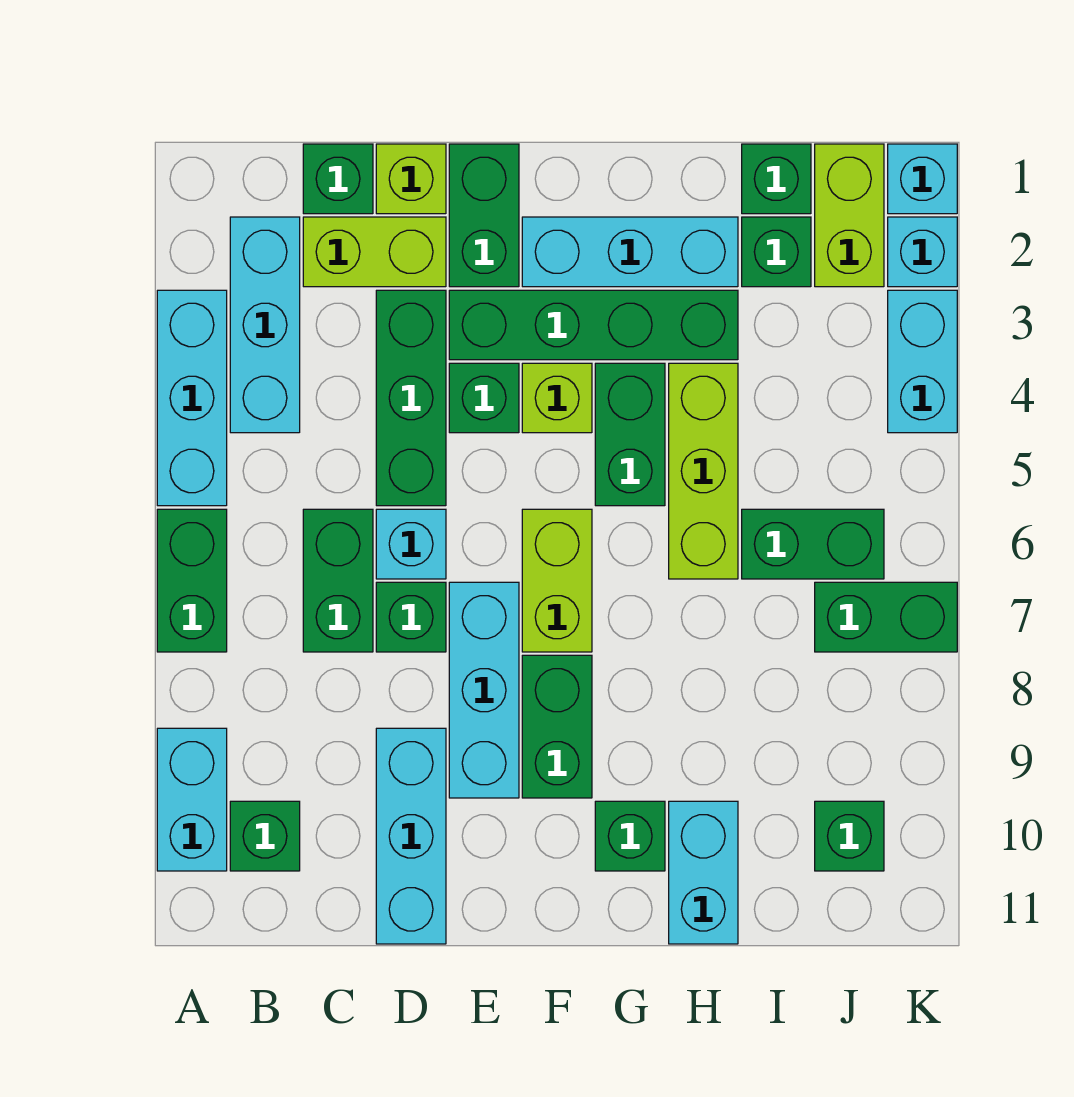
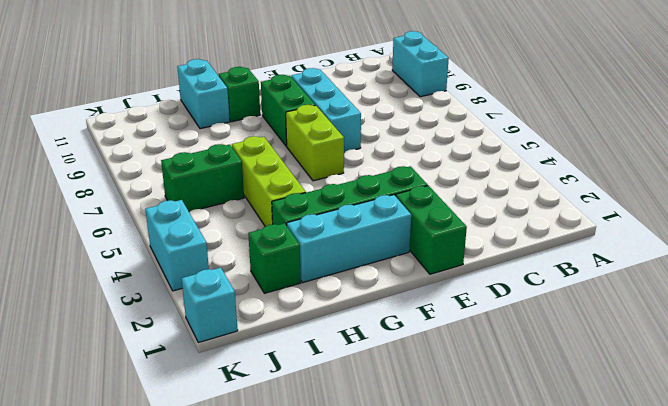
none -> cyan brick A3:A5 level 1
none -> green brick A6:A7 level 1
none -> cyan brick B2:B4 level 1
none -> green brick B10 level 1

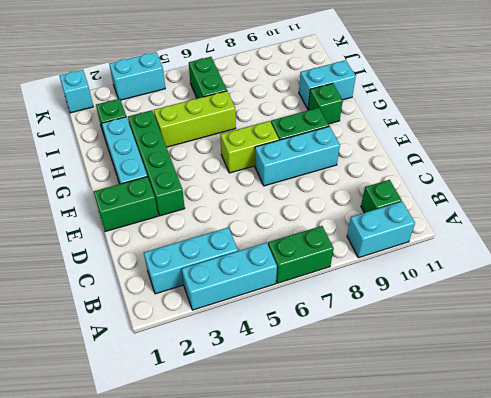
none -> green brick C1 level 1
none -> lime brick C2:D2 level 1
none -> green brick C6:C7 level 1
none -> lime brick D1 level 1

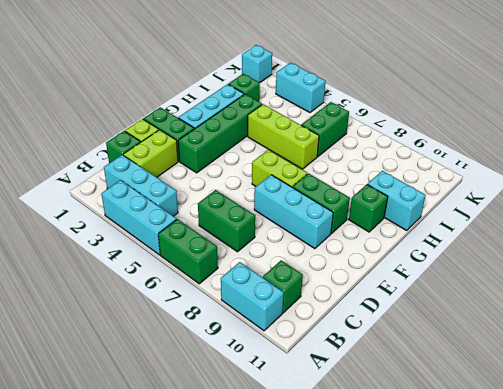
none -> green brick D3:D5 level 1
none -> cyan brick D6 level 1
none -> green brick D7 level 1
none -> cyan brick D9:D11 level 1

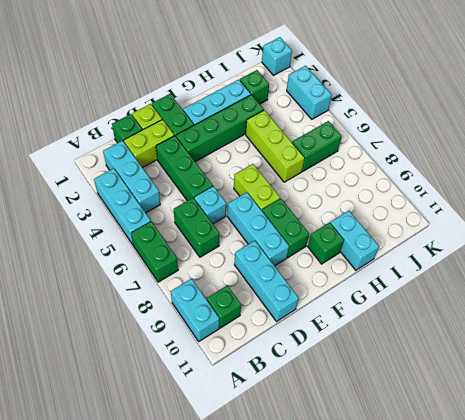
none -> green brick D7 level 1
none -> green brick E4 level 1
none -> lime brick F4 level 1
none -> green brick G4:G5 level 1

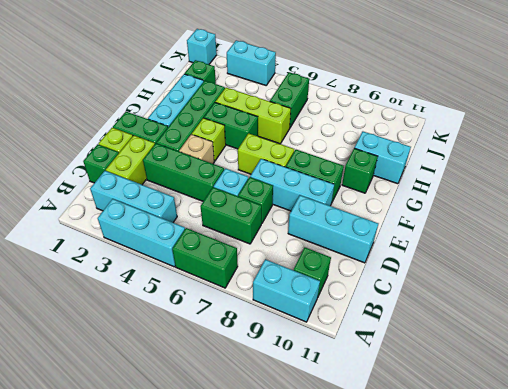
tan brick E4 level 1 -> green brick E4 level 1
none -> green brick I1 level 1
none -> lime brick J1:J2 level 1
none -> green brick J7:K7 level 1
none -> green brick J10 level 1

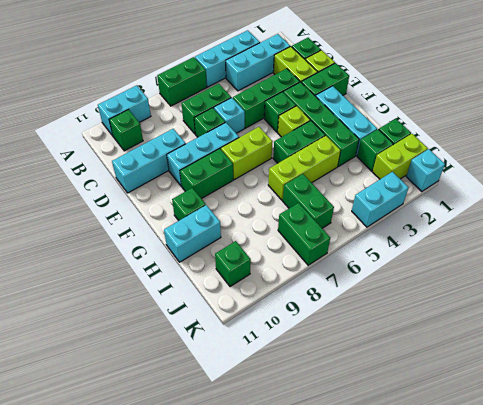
none -> cyan brick K2 level 1

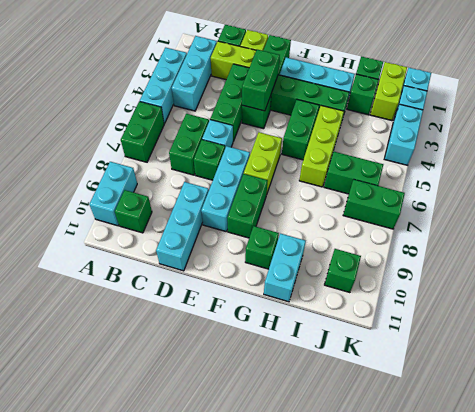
green brick E3:E4 level 2 -> none
none -> lime brick F4 level 1

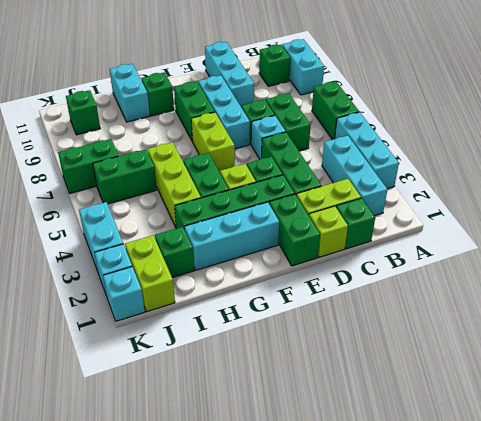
none -> green brick I1 level 1

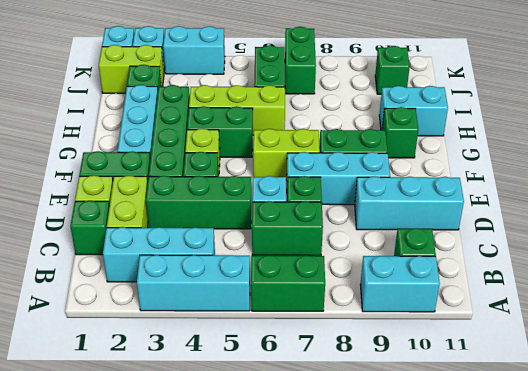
none -> green brick I1 level 1

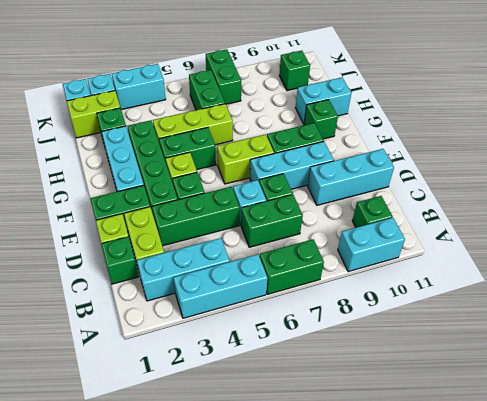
none -> green brick I1 level 1

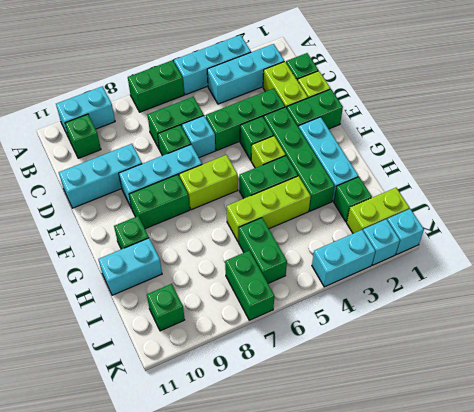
none -> green brick I1 level 1

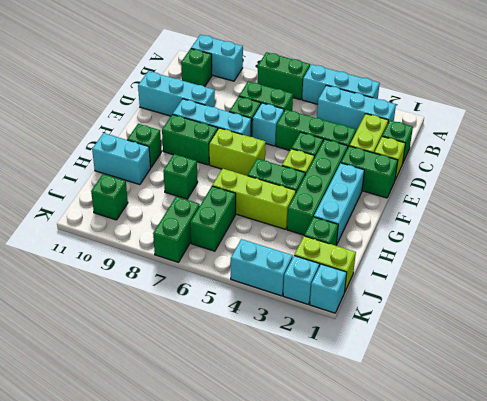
green brick H8 level 1 -> green brick I1 level 1

